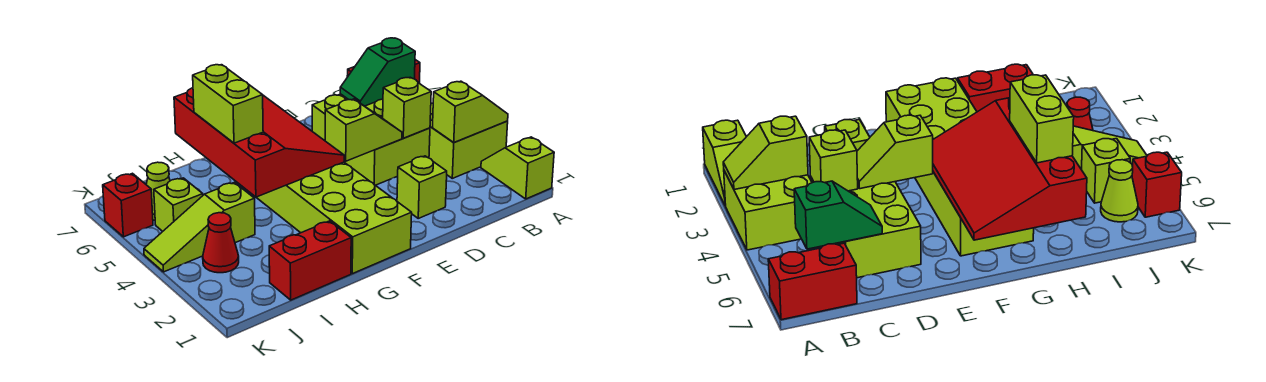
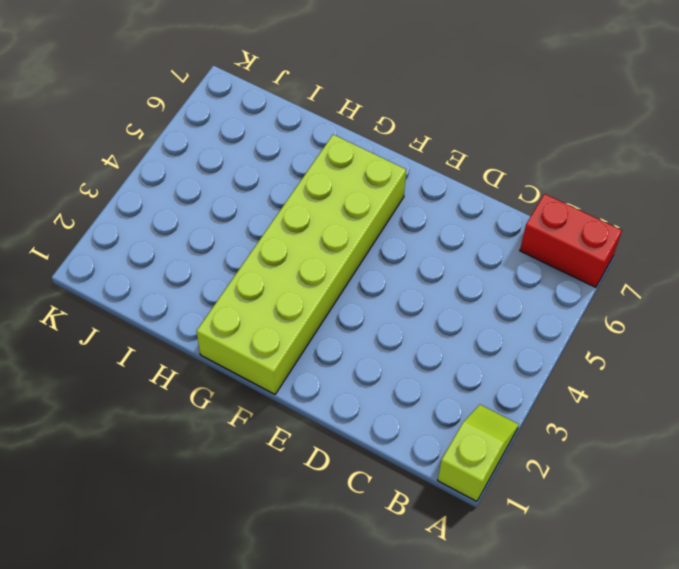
none -> lime brick A3:B4 level 1
none -> lime brick C4:D6 level 1
none -> lime brick D2 level 1

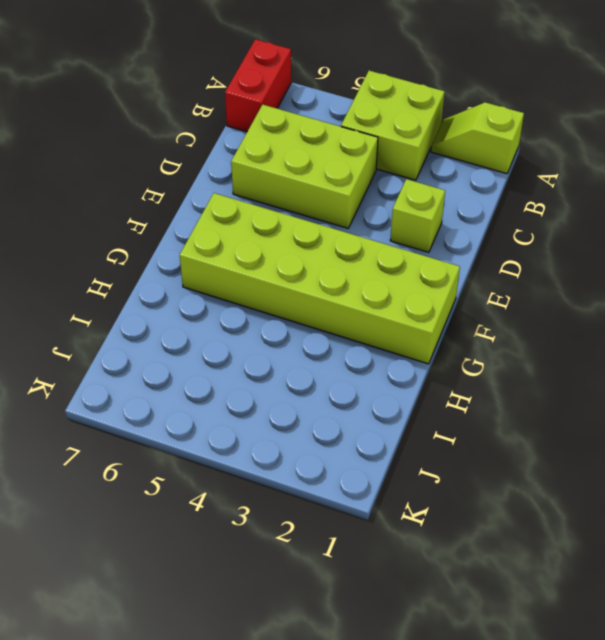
none -> red brick H1:I1 level 1
none -> lime slope I4:K4 level 1 top I
none -> red cone J3 level 1

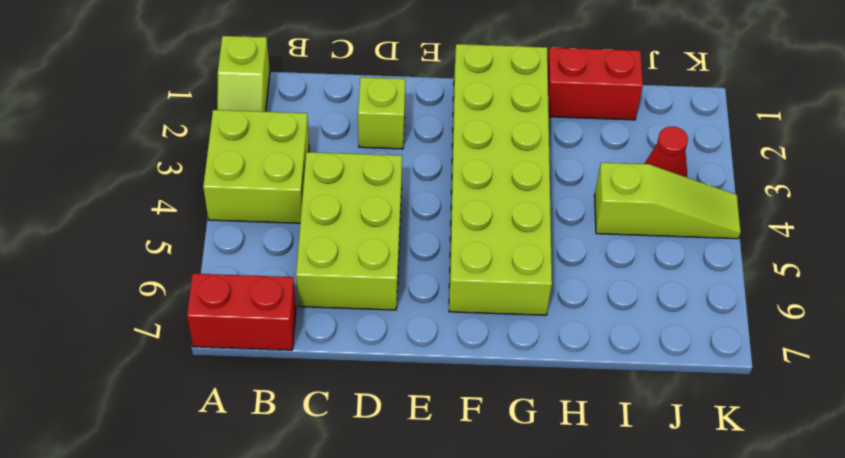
none -> lime brick J5 level 1
none -> lime cone J6 level 1
none -> red brick K6 level 1

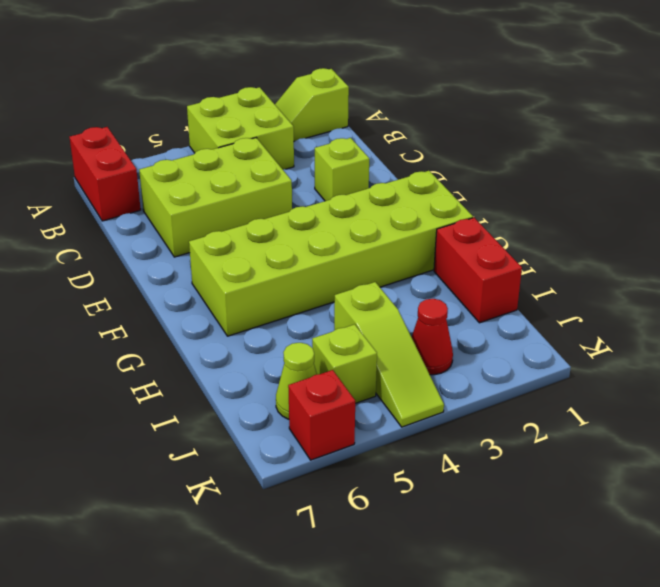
none -> lime slope A3:B3 level 2 top B
none -> green slope B6:C6 level 2 top B
none -> lime brick C4 level 2

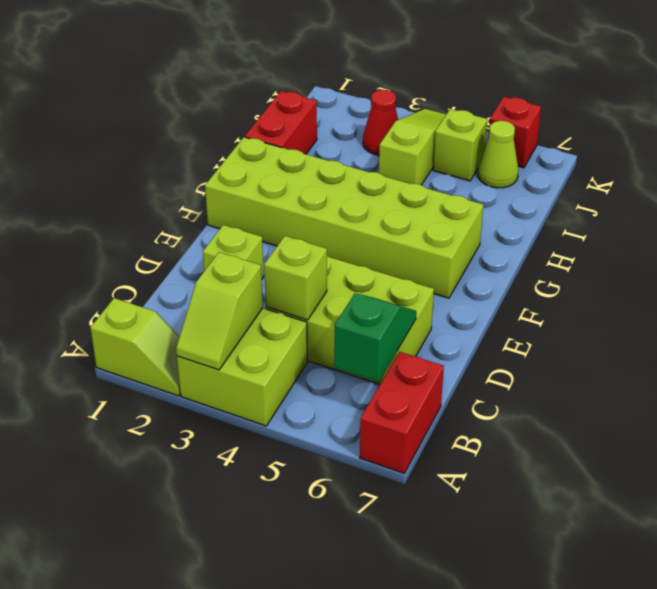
none -> lime slope D4:E4 level 2 top E
none -> red slope F4:H7 level 2 top H
none -> lime brick H5:H6 level 3

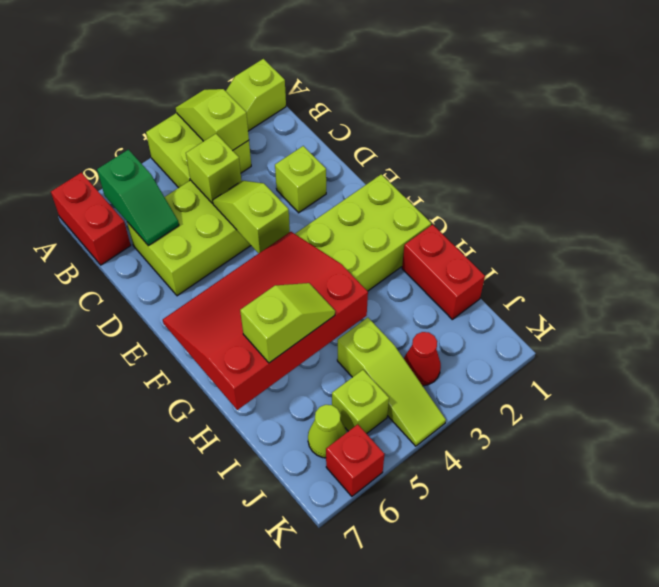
lime slope H5:H6 level 3 top 6 -> lime brick H5:H6 level 3

